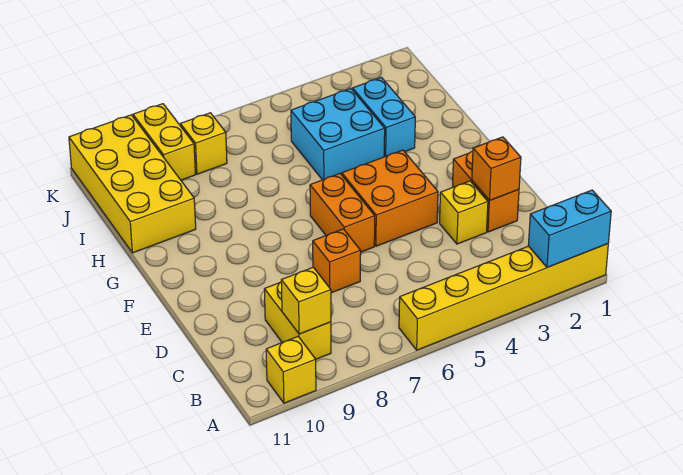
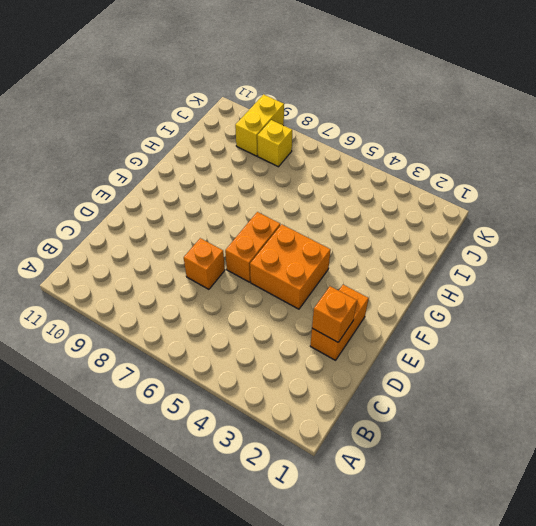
none -> yellow brick A1:A6 level 1
none -> yellow brick A10 level 1
none -> yellow brick B9:C9 level 1

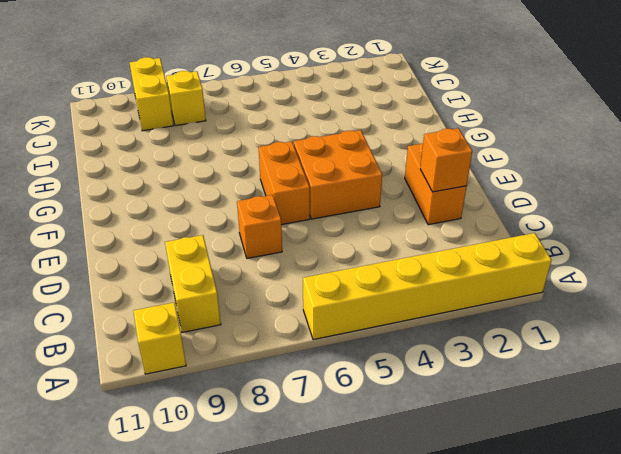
none -> yellow brick D3 level 1
none -> cyan brick H3:I3 level 1
none -> cyan brick H4:I5 level 1

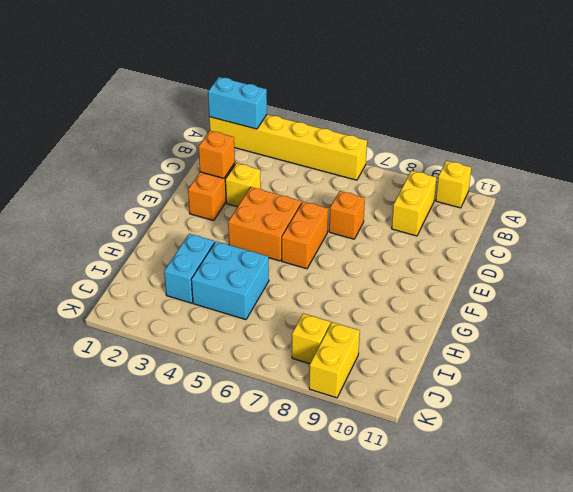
none -> yellow brick H10:K11 level 1
none -> yellow brick B9 level 2

